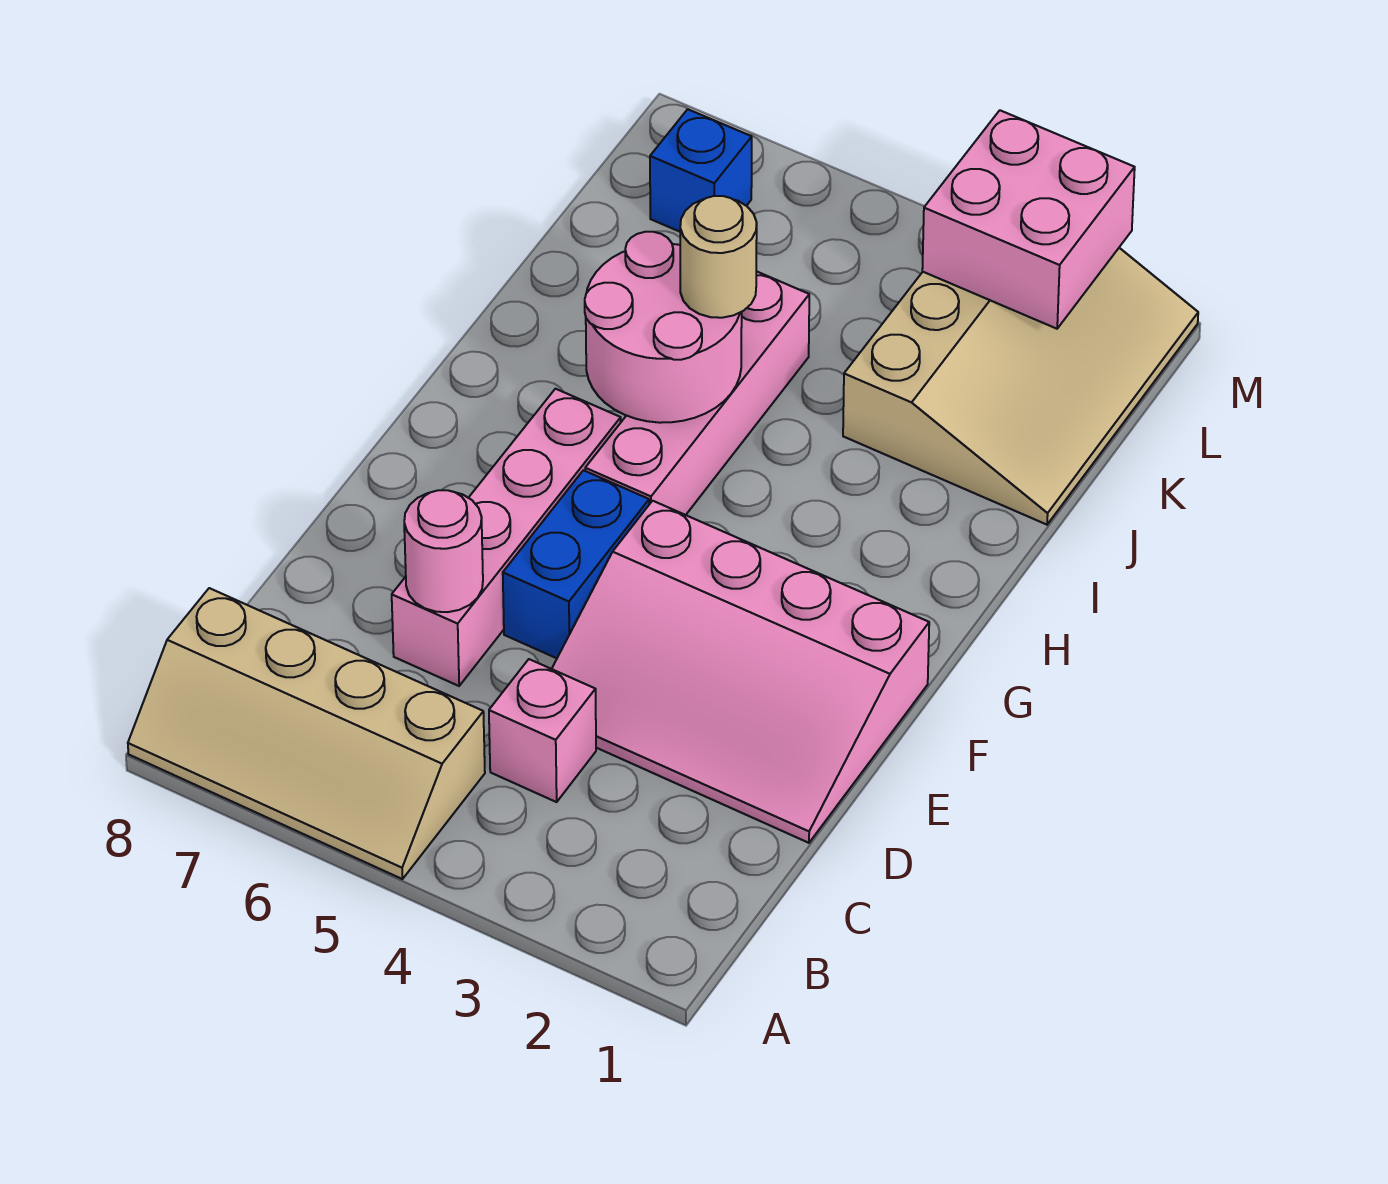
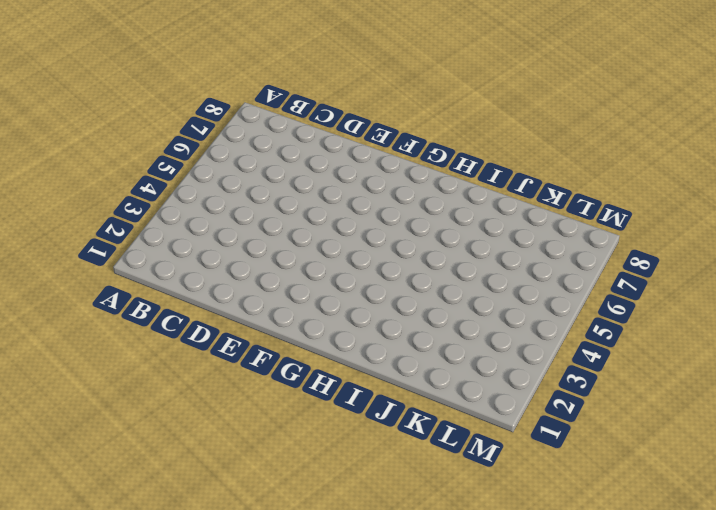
none -> tan slope A5:B8 level 1 top B
none -> pink brick C4 level 1
none -> pink slope D1:F4 level 1 top F

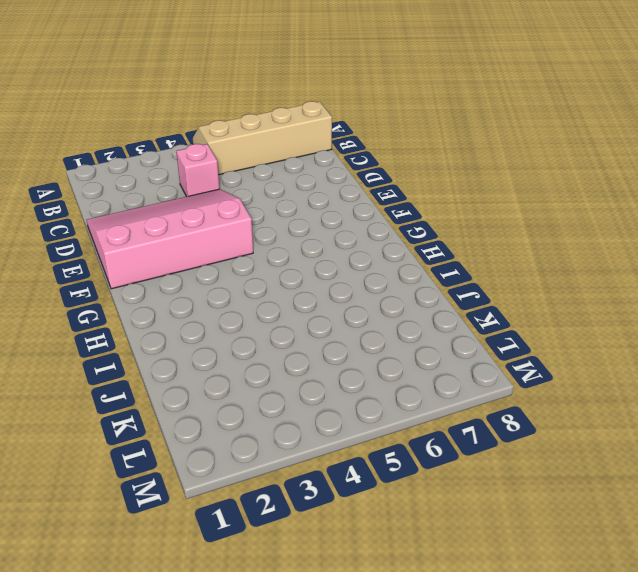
none -> pink brick D6:G6 level 1
none -> blue brick E5:F5 level 1
none -> pink brick G5:J5 level 1

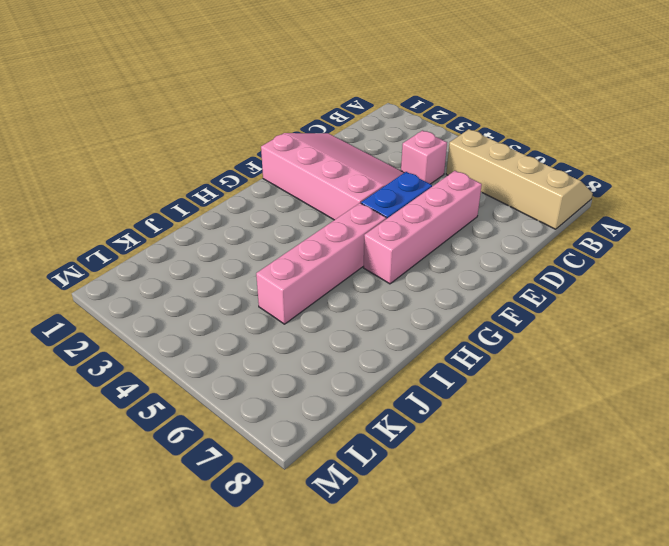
none -> tan slope J1:M3 level 1 top 3
none -> blue brick L7 level 1
none -> pink round brick D6 level 2

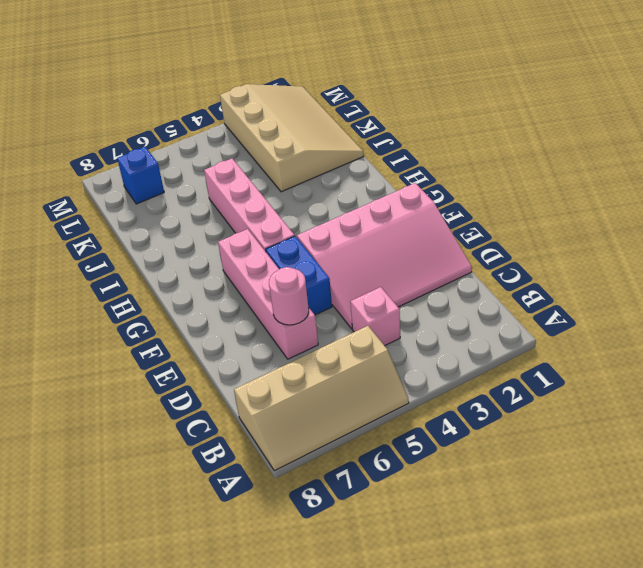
none -> pink round brick H5:I6 level 2
none -> pink brick L2:M3 level 2
none -> tan round brick I5 level 3

